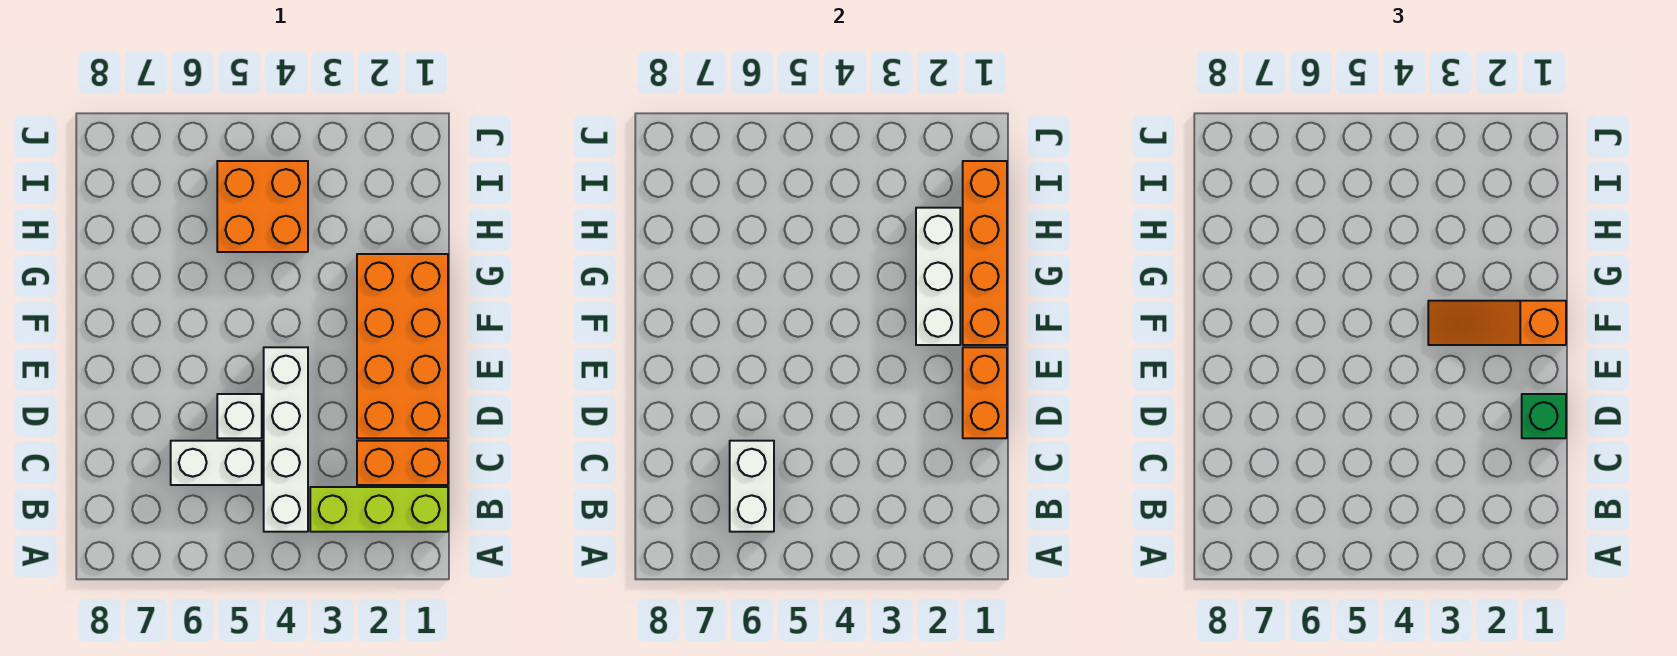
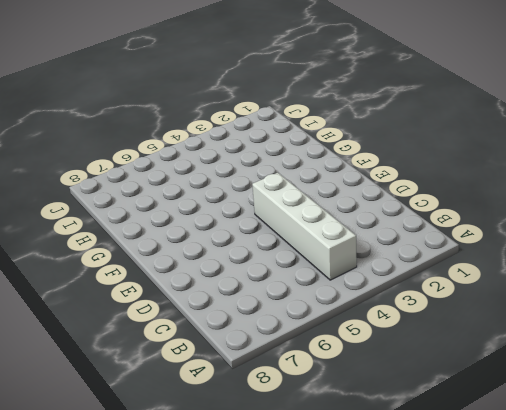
none -> lime brick B1:B3 level 1
none -> orange brick C1:C2 level 1
none -> white brick C5:C6 level 1

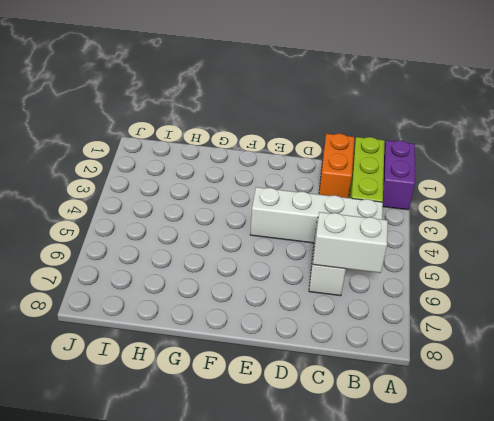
purple brick A1:A2 level 1 -> none
none -> orange brick D1:G2 level 1
none -> white brick D5 level 1
none -> orange brick H4:I5 level 1

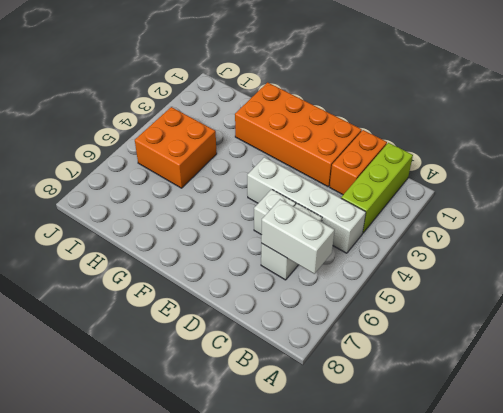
none -> orange brick D1:E1 level 2
none -> orange brick F1:I1 level 2
none -> white brick F2:H2 level 2

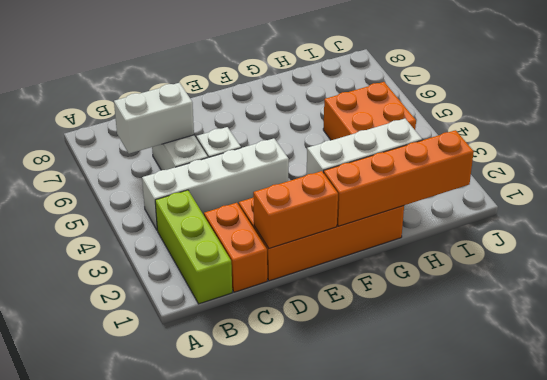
none -> green brick D1 level 3
none -> orange slope F1:F3 level 3 top 1

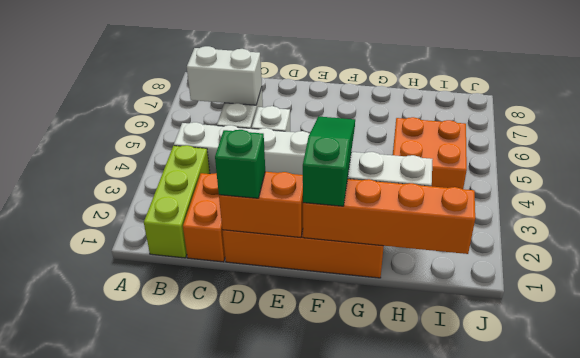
green slope F1:F3 level 3 top 1 -> orange slope F1:F3 level 3 top 1

